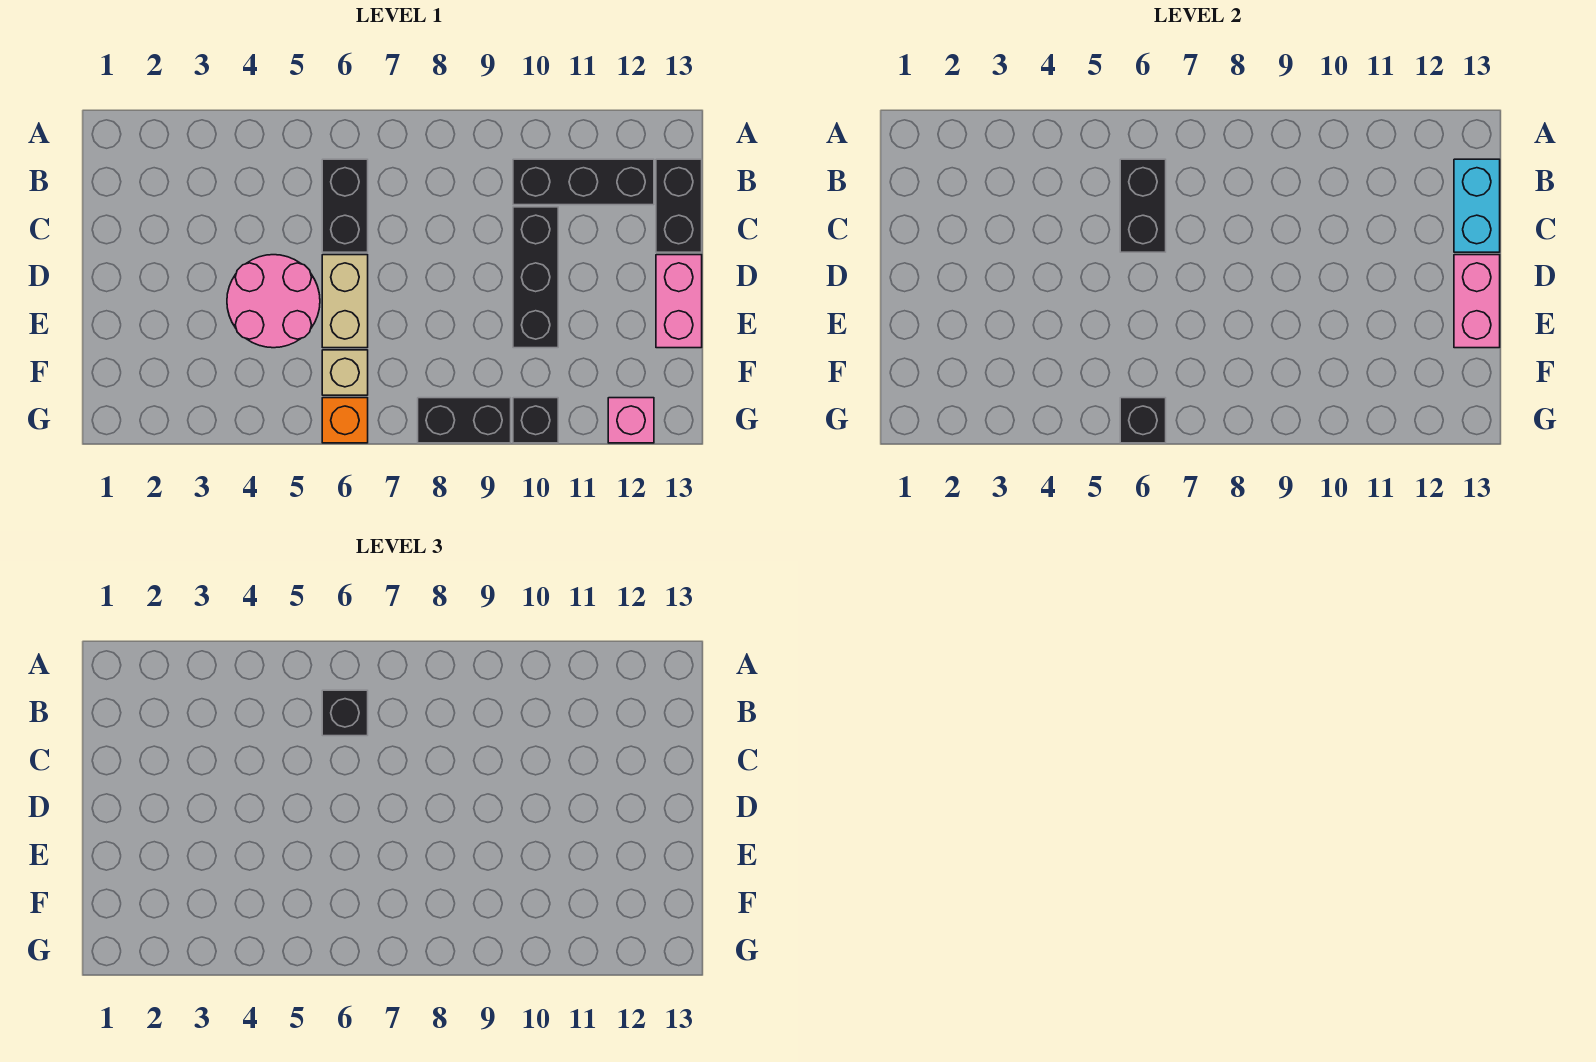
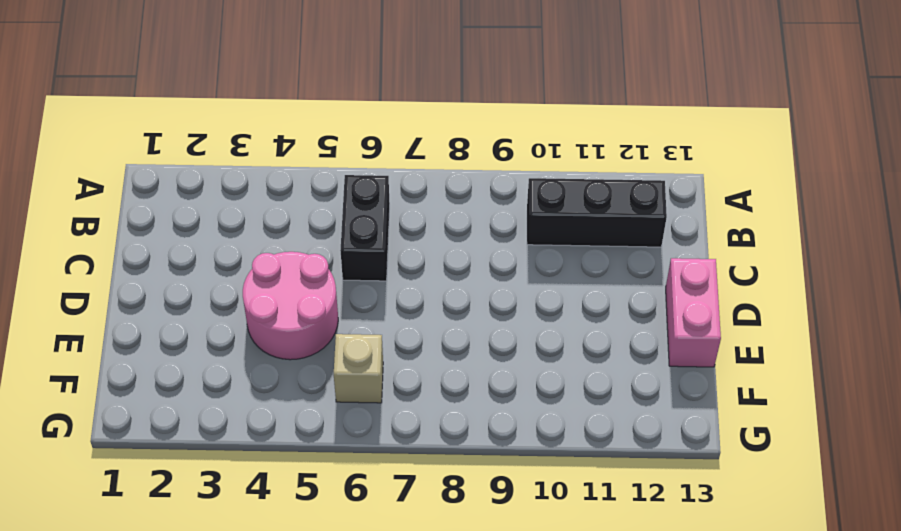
none -> black brick B13:C13 level 1
none -> black brick C10:E10 level 1
none -> tan brick D6:E6 level 1

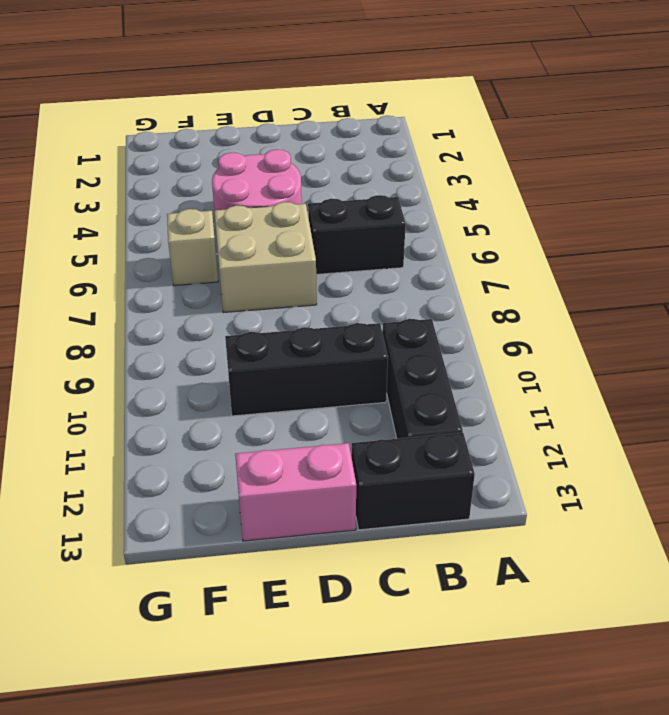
tan brick D6:E7 level 1 -> tan brick D6:E6 level 1
none -> orange brick G6 level 1
none -> black brick G8:G9 level 1
none -> black brick G10 level 1

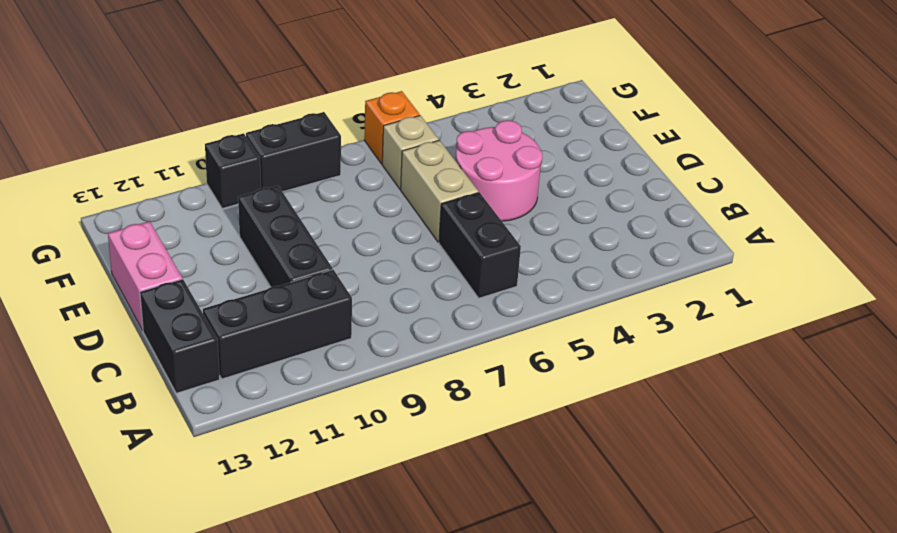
none -> pink brick G12 level 1
none -> black brick B6:C6 level 2
none -> cyan brick B13:C13 level 2

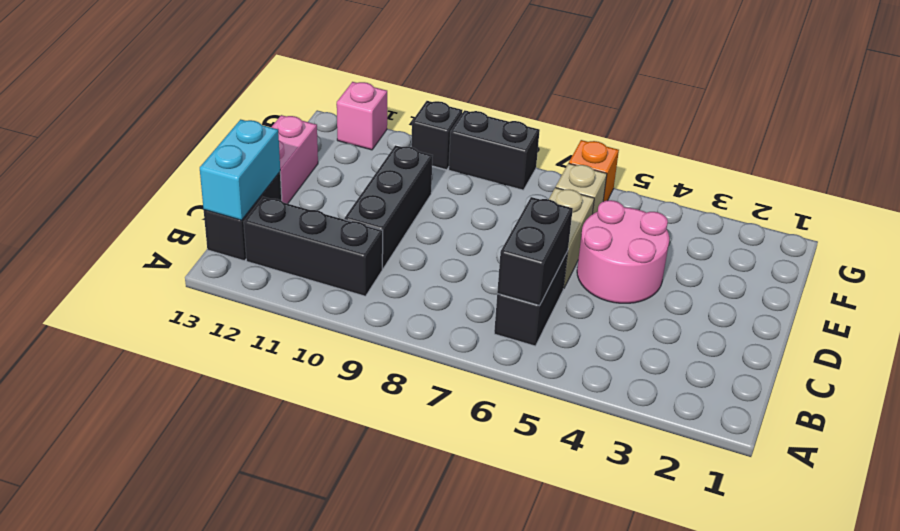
none -> pink brick D13:E13 level 2
none -> black brick G6 level 2
none -> black brick B6 level 3

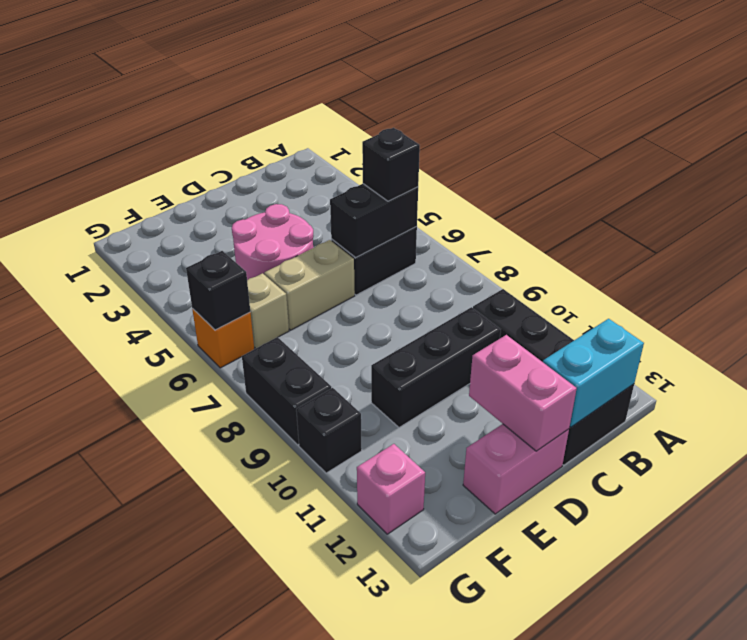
pink brick D12:D13 level 2 -> pink brick D13:E13 level 2

